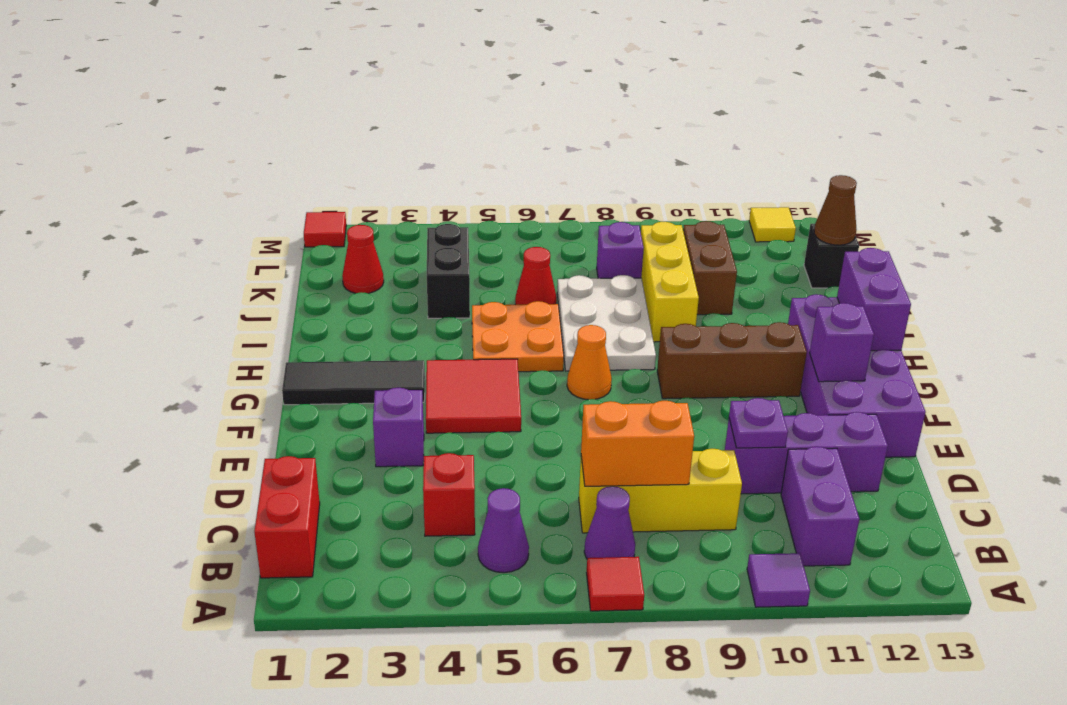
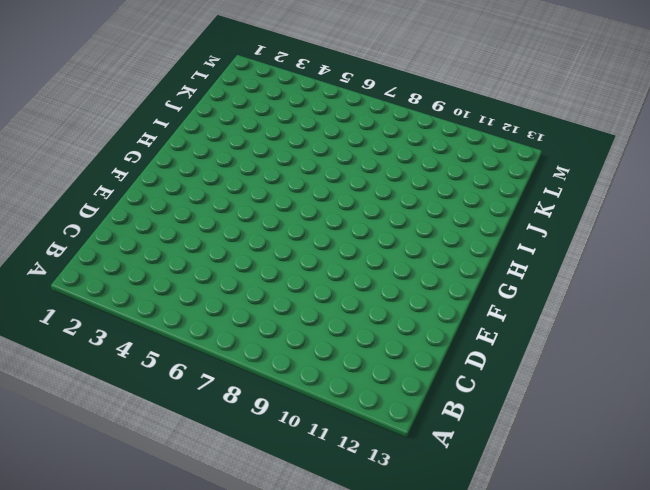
none -> red tile A7 level 1
none -> purple tile A10 level 1
none -> red brick B1:C1 level 1
none -> purple cone B5 level 1

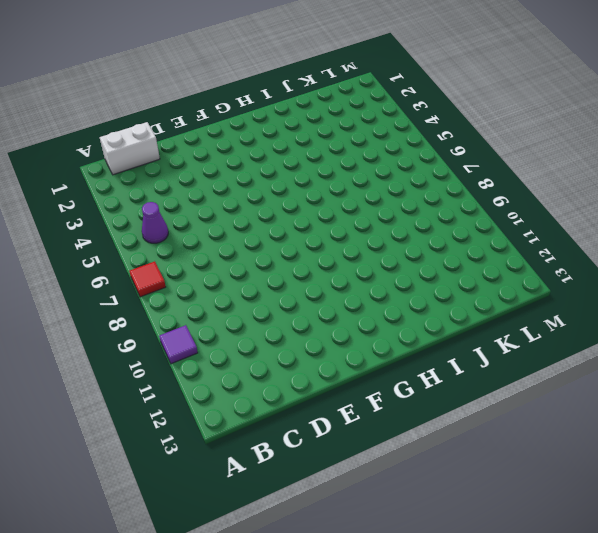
white brick B1:C1 level 1 -> red brick B1:C1 level 1
none -> purple cone B7 level 1
none -> purple brick B11:C11 level 1
none -> red brick C4 level 1
none -> yellow brick C7:C9 level 1

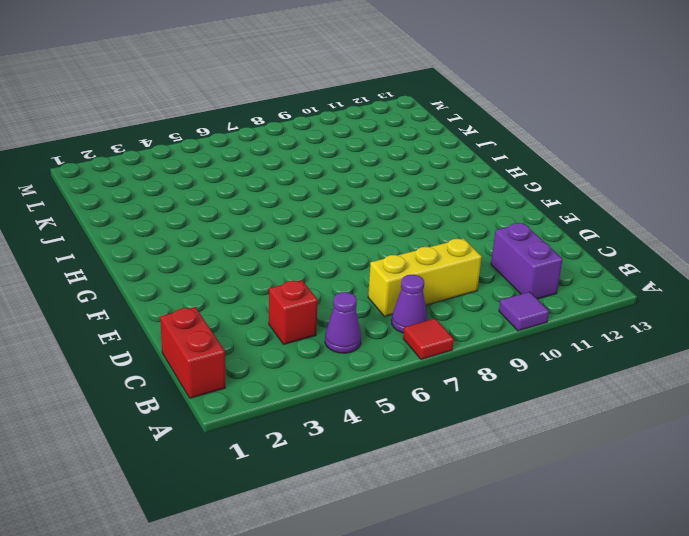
none -> purple brick D10:D12 level 1
none -> purple brick E3 level 1
none -> purple brick E12:H13 level 1
none -> red tile F4:G5 level 1

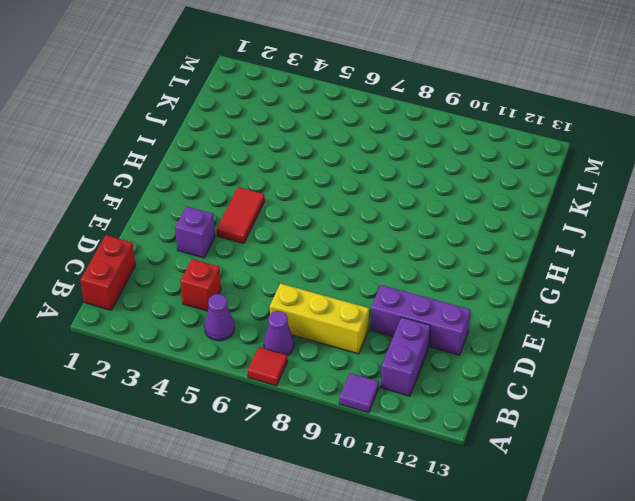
red tile F4:G4 level 1 -> red tile F4:G5 level 1
none -> purple brick E12:H13 level 1
none -> black tile G1:G3 level 1
none -> orange cone G7 level 1
none -> brown brick G9:G11 level 1

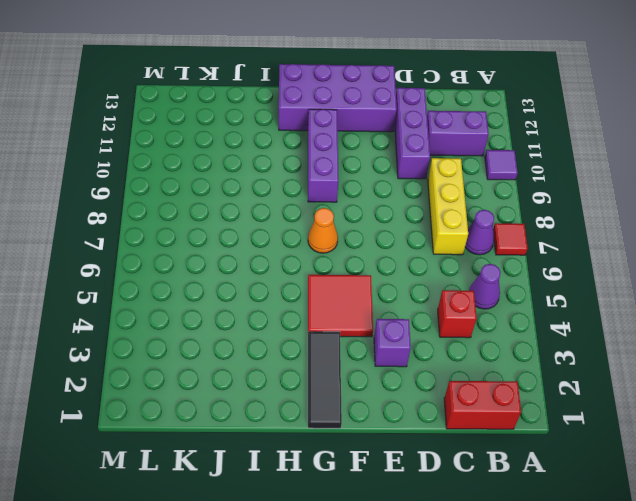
purple brick G9:G11 level 1 -> brown brick G9:G11 level 1
none -> orange plate H5:I6 level 1
none -> white plate H7:J8 level 1
none -> yellow brick I9:K9 level 1
none -> black brick J4:K4 level 1

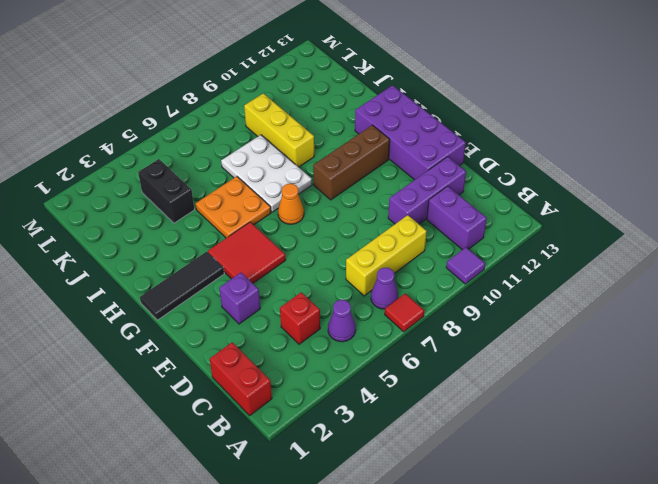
none -> red cone J6 level 1
none -> brown brick J10:K10 level 1
none -> red cone K2 level 1
none -> purple brick K8 level 1

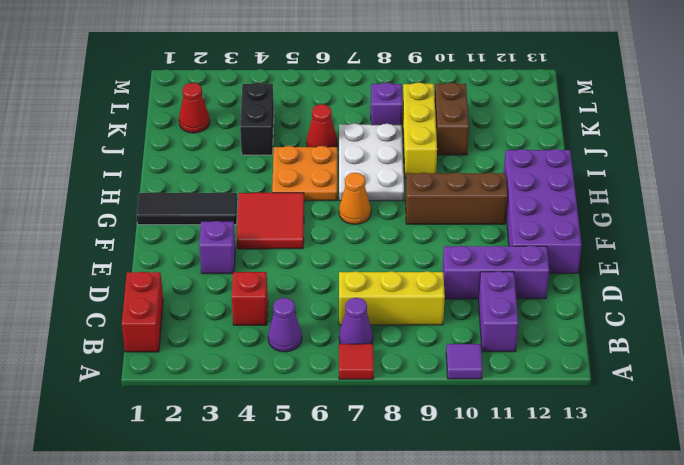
none -> black brick K13 level 1
none -> red tile M1 level 1
none -> yellow tile M12 level 1
none -> orange brick C7:C8 level 2

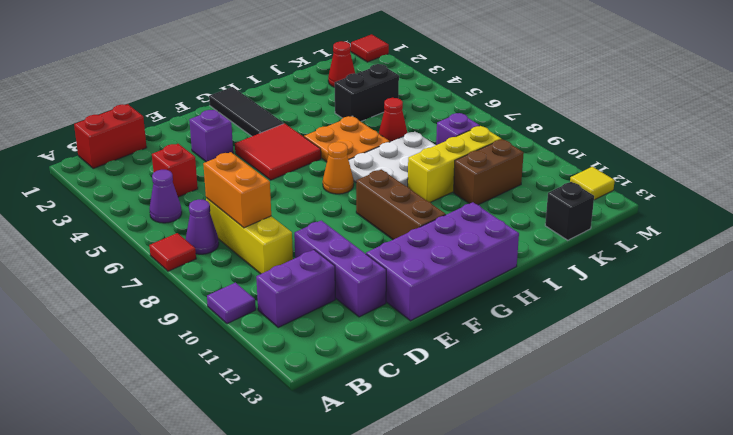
none -> purple plate D10 level 2
none -> purple brick F12 level 2
none -> purple brick G13:H13 level 2
none -> brown cone K13 level 2

